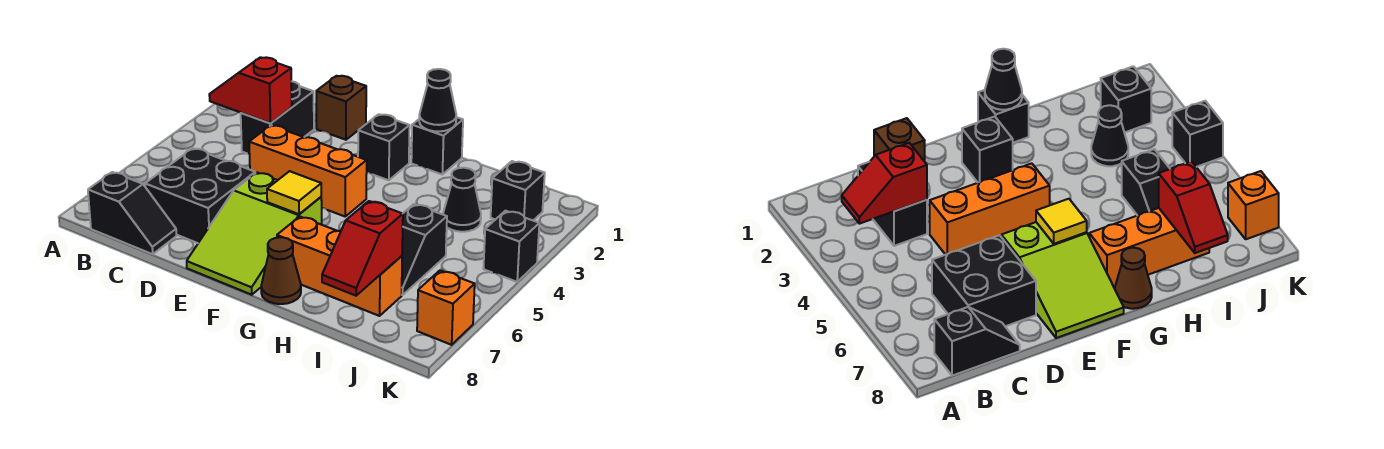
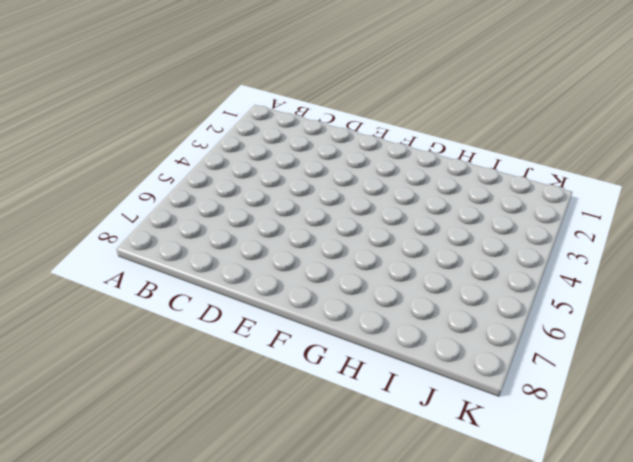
none -> black slope B8:C8 level 1 top B
none -> black brick C2:C3 level 1
none -> black brick C6:D7 level 1

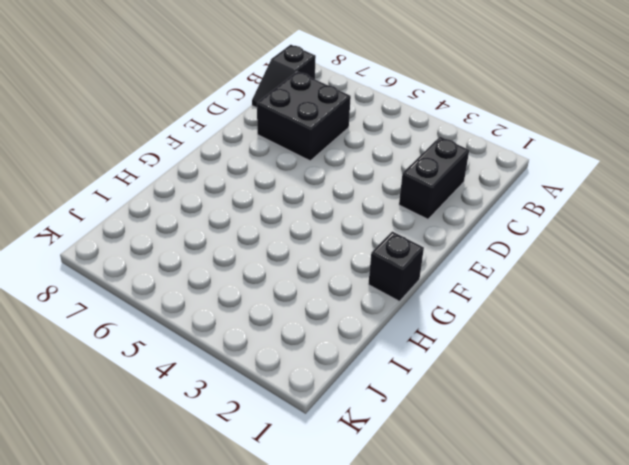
black brick C2:D2 level 1 -> black brick C2:C3 level 1
none -> brown brick D1 level 1
none -> orange brick D4:F4 level 1
none -> lime slope E6:F8 level 1 top 6

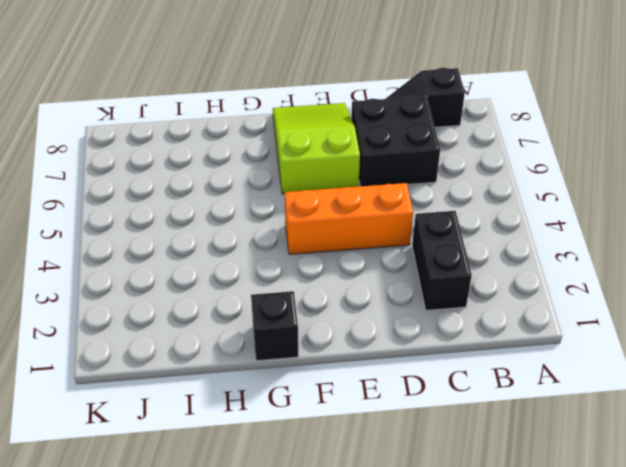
none -> brown brick D1 level 1
none -> black brick F2 level 1
none -> orange brick G7:I7 level 1

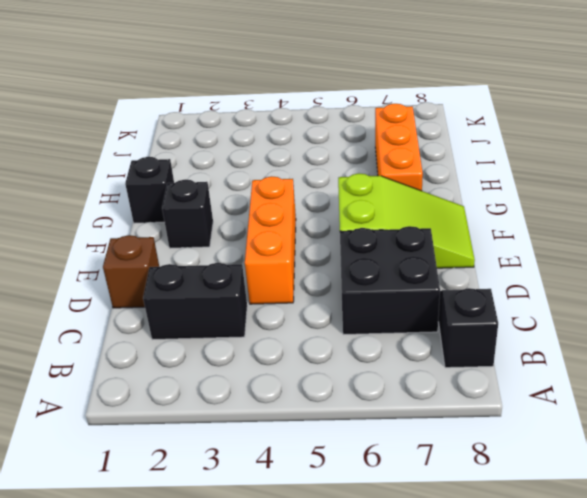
none -> brown cone G8 level 1
none -> black cone I3 level 1
none -> black slope I5:I6 level 1 top 5

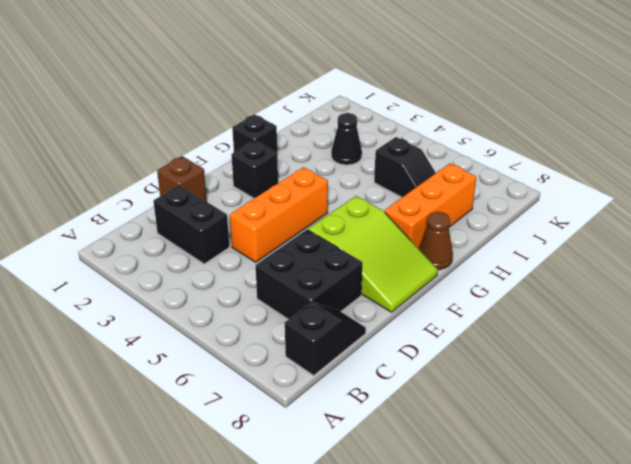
none -> black brick J2 level 1
none -> black brick K4 level 1
none -> orange brick K7 level 1

